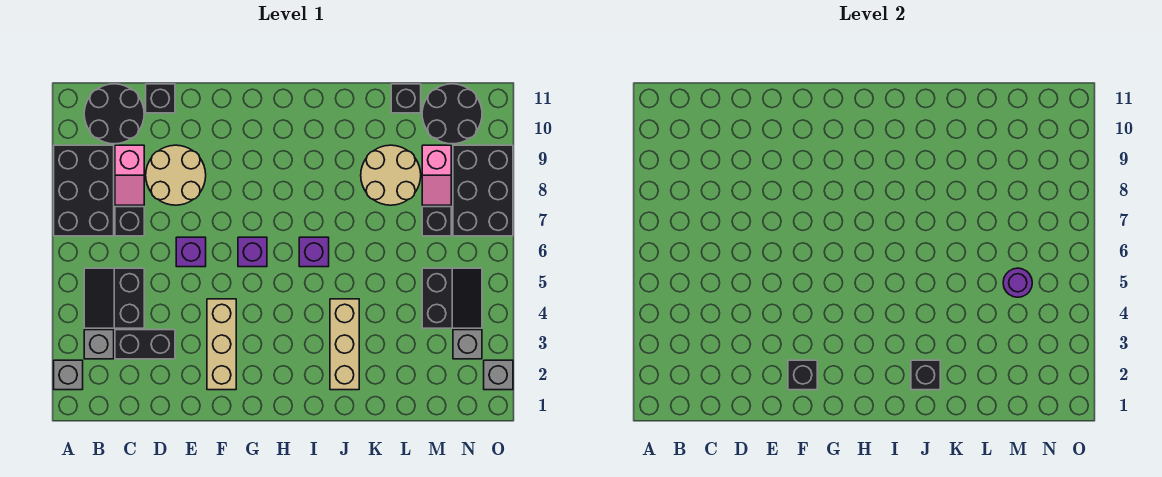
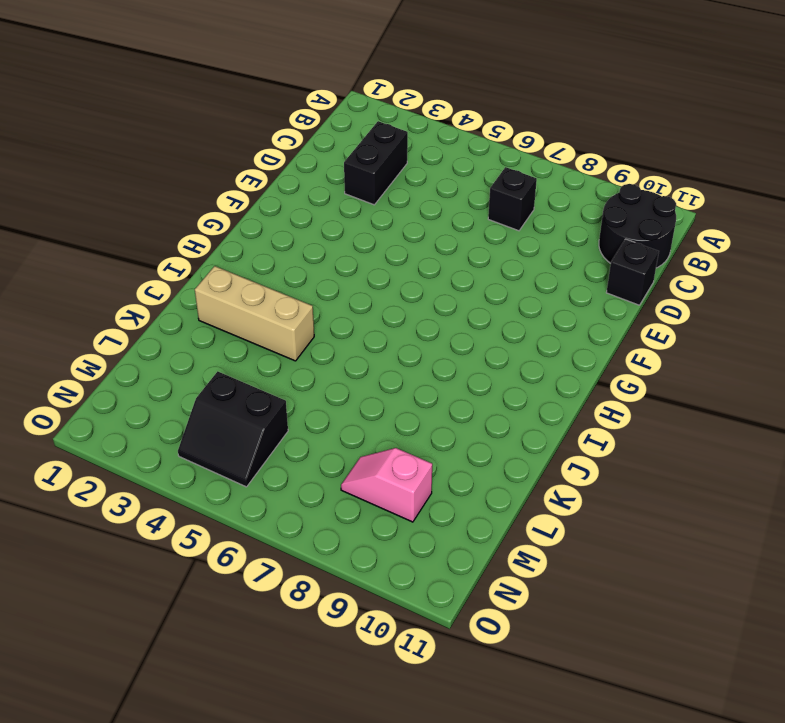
none -> grey brick A2 level 1
none -> black brick A7:B9 level 1
none -> grey brick B3 level 1

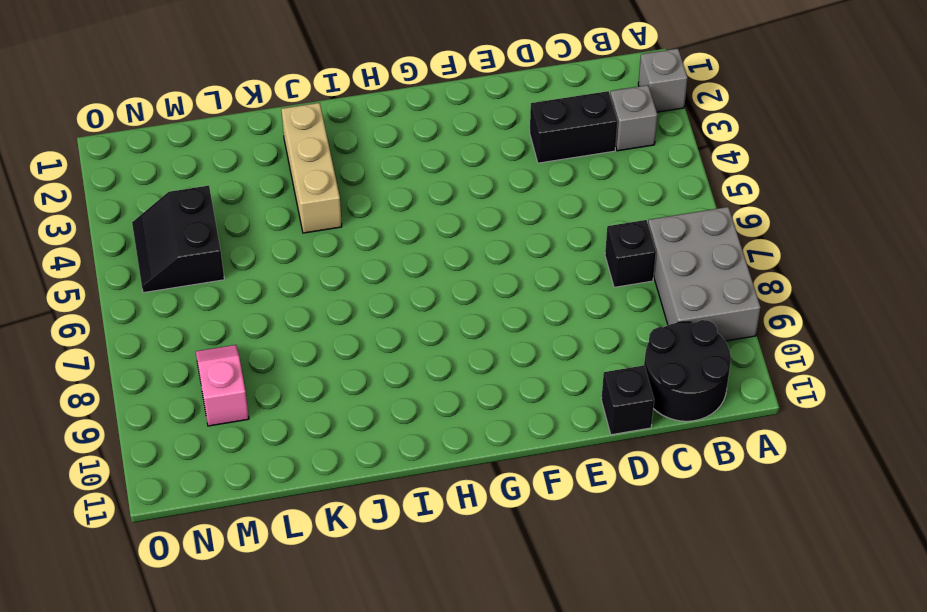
grey brick A7:B9 level 1 -> black brick A7:B9 level 1
none -> black slope B4:C5 level 1 top C
none -> pink slope C8:C9 level 1 top 9
none -> tan round brick D8:E9 level 1

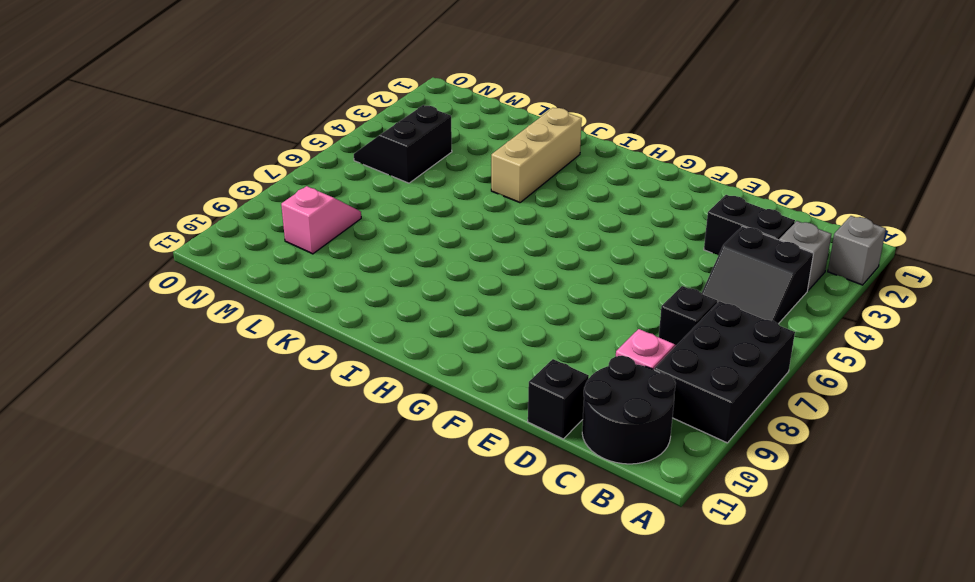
black slope B4:C5 level 1 top 4 -> black slope B4:C5 level 1 top C
none -> tan round brick D8:E9 level 1
none -> purple brick E6 level 1
none -> tan brick F2:F4 level 1

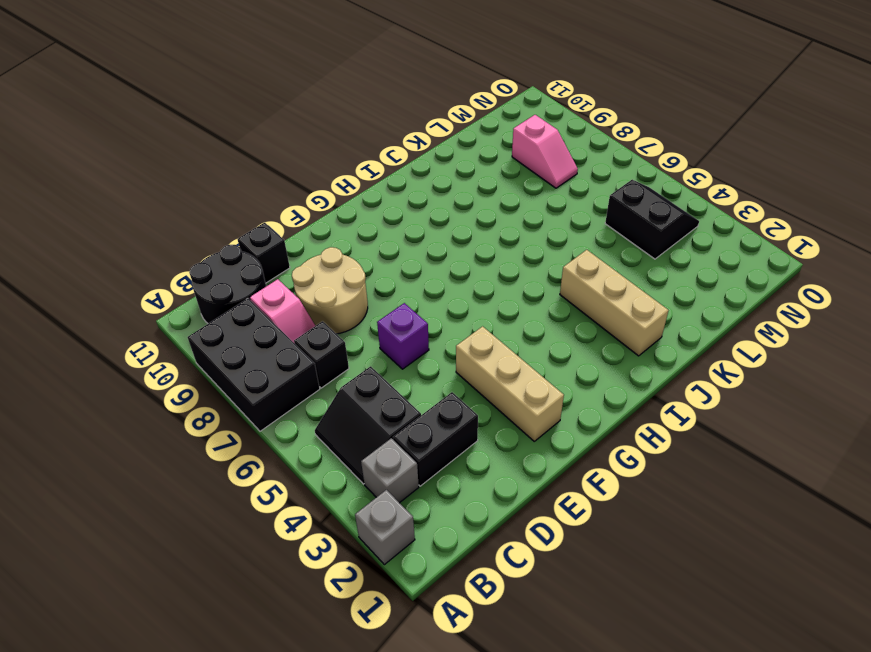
none -> purple brick G6 level 1
none -> purple brick I6 level 1
none -> tan round brick K8:L9 level 1

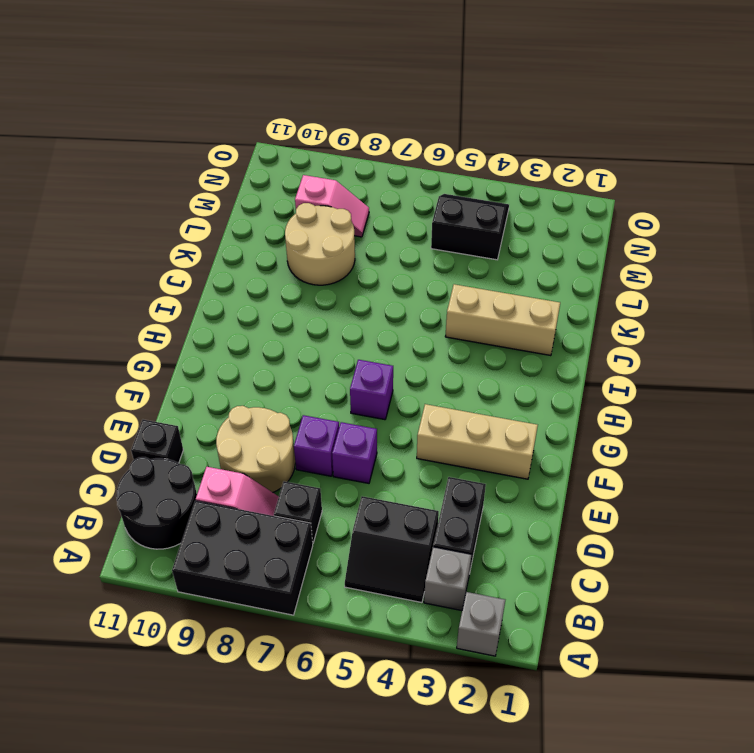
purple brick E7 level 1 -> purple brick I6 level 1
none -> black brick L11 level 1
none -> black brick M7 level 1
none -> black round brick M10:N11 level 1

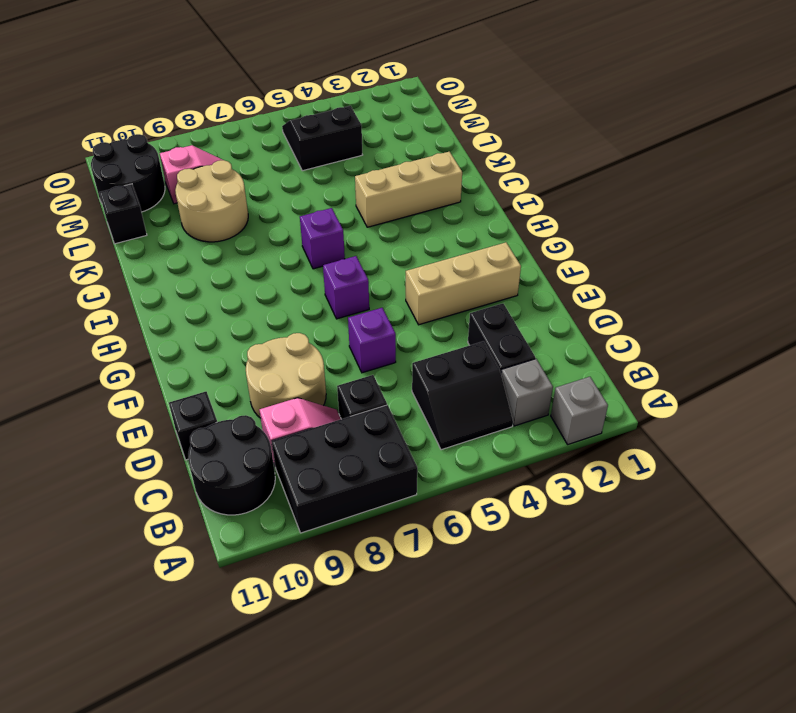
none -> black brick M7 level 1
none -> grey brick N3 level 1
none -> black brick N7:O9 level 1

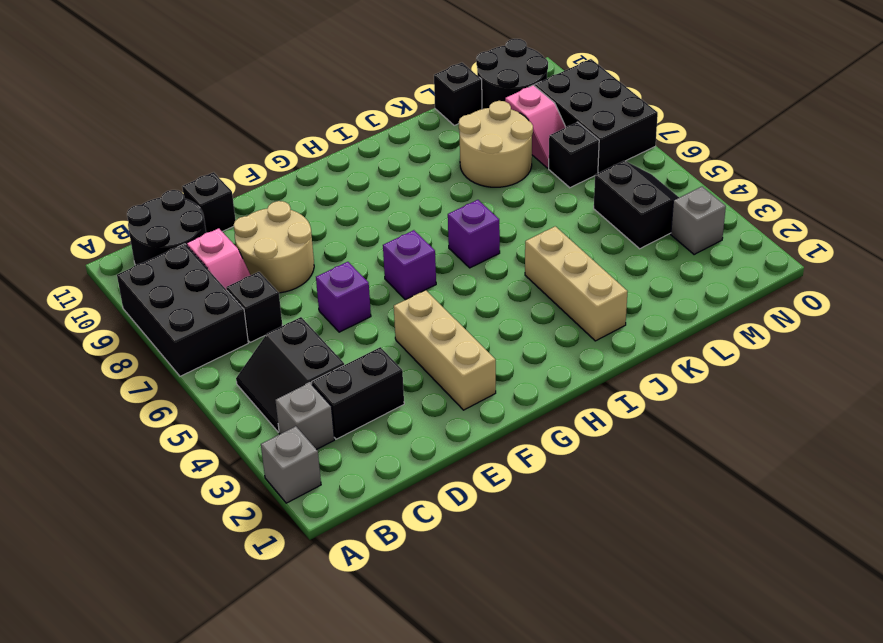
none -> grey brick O2 level 1
none -> black brick F2 level 2
none -> black brick J2 level 2

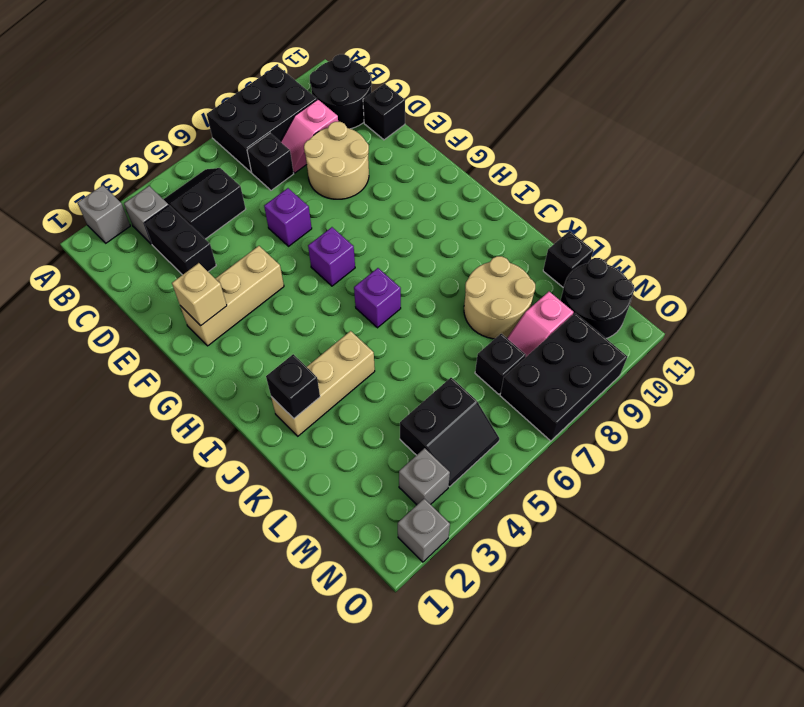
tan brick F2 level 2 -> black brick F2 level 2
none -> purple round brick M5 level 2

